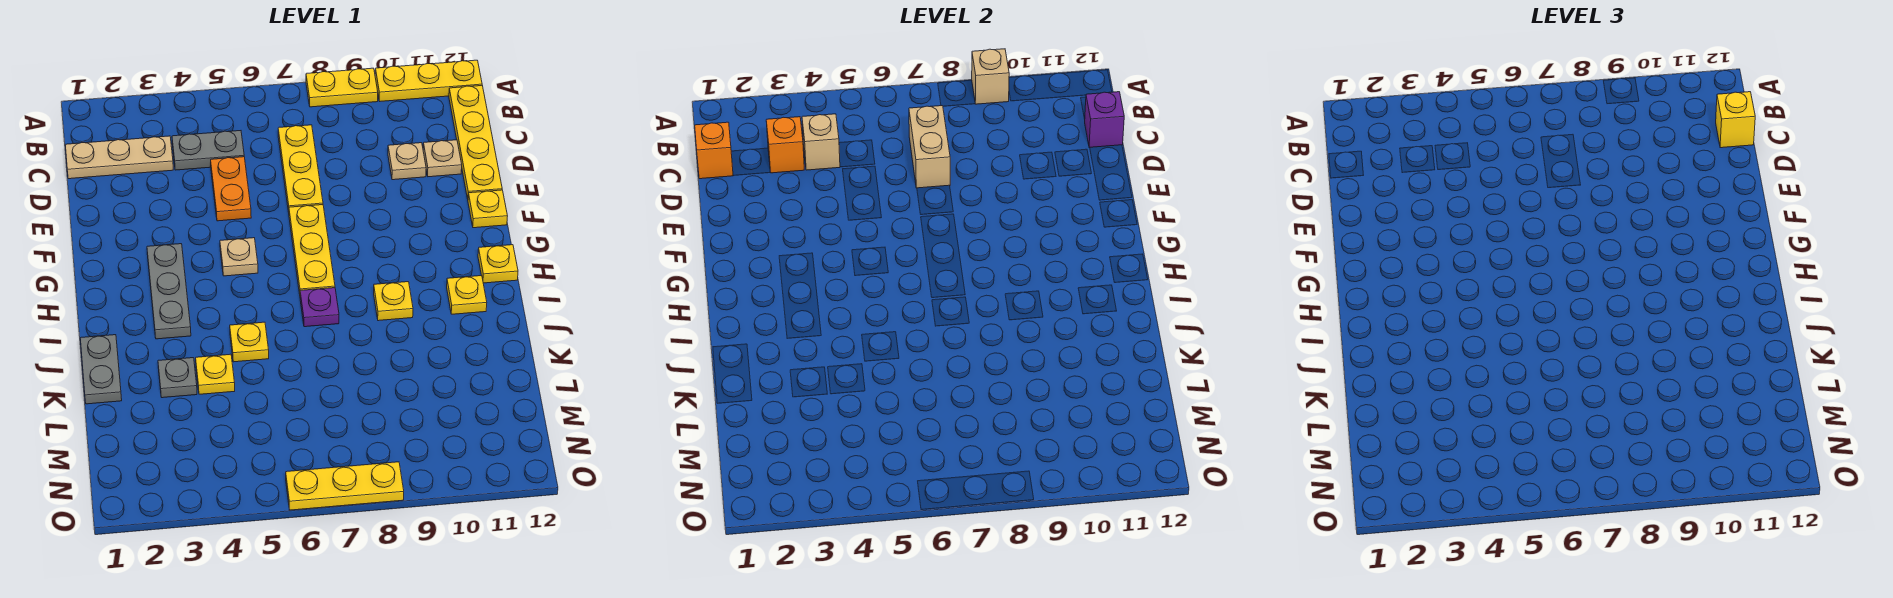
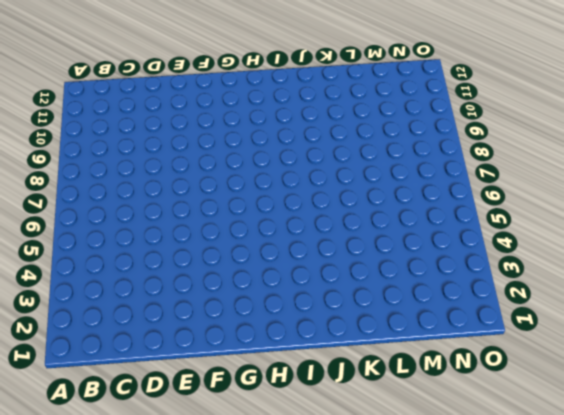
none -> yellow plate A8:A9 level 1
none -> yellow plate A10:A12 level 1
none -> yellow plate B12:E12 level 1

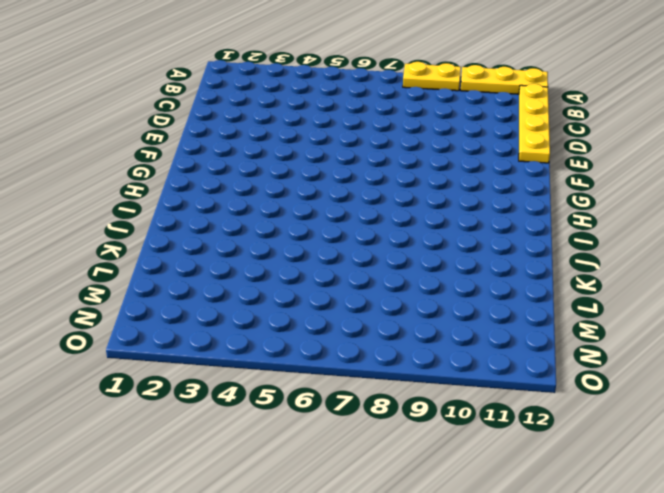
none -> tan plate C1:C3 level 1
none -> grey plate C4:C5 level 1
none -> yellow plate C7:E7 level 1

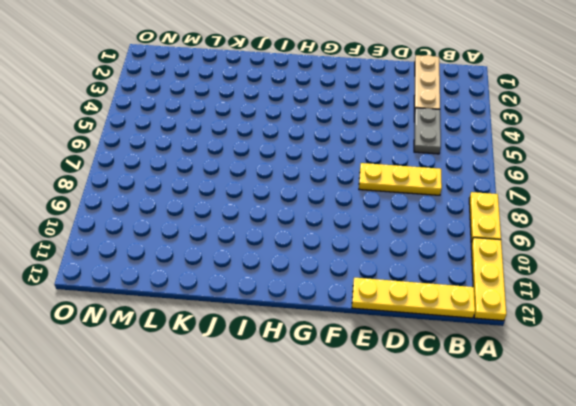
none -> orange plate D5:E5 level 1
none -> tan plate D10 level 1
none -> tan plate D11 level 1

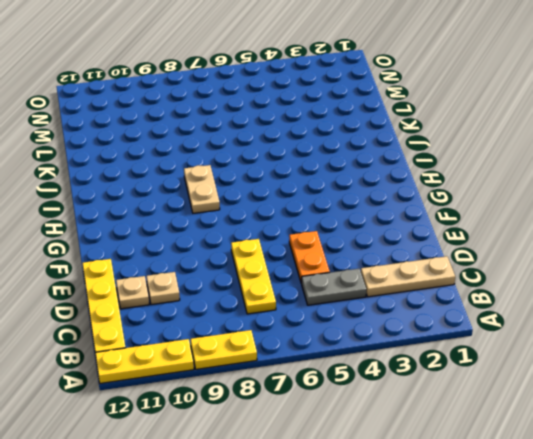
tan plate H8:I8 level 1 -> none
none -> yellow plate F7:H7 level 1
none -> yellow plate F12 level 1
none -> grey plate G3:I3 level 1

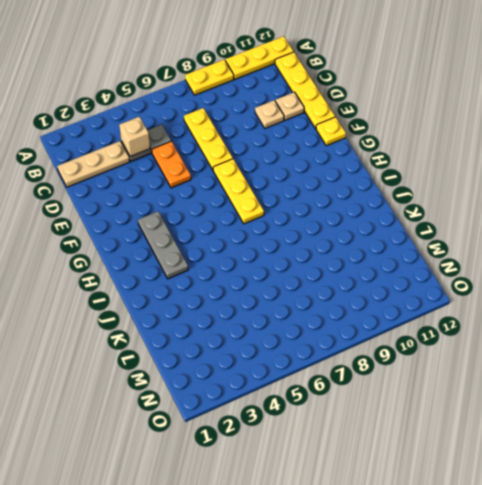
none -> tan plate G5 level 1
none -> yellow plate H12 level 1
none -> purple plate I7 level 1

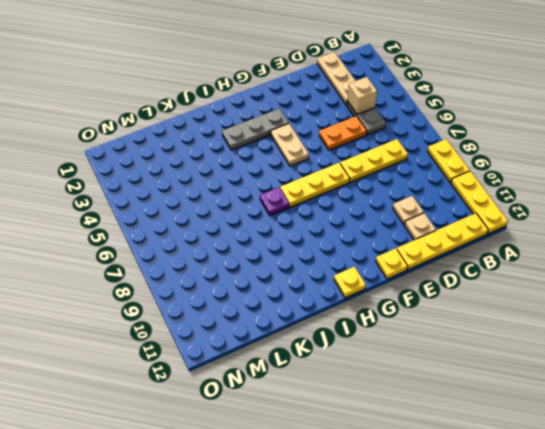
tan plate G4:G5 level 1 -> tan plate G5 level 1
none -> yellow plate I9 level 1
none -> yellow plate I11 level 1
none -> grey plate J1:K1 level 1

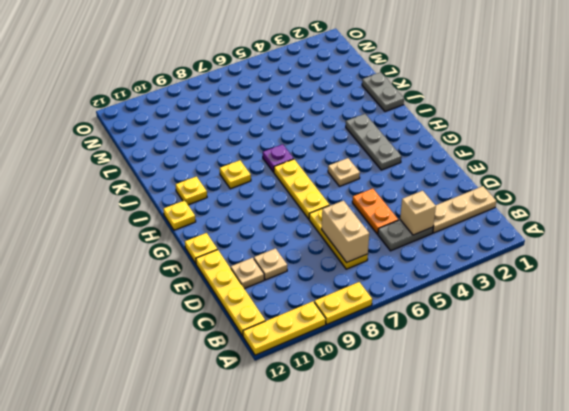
none -> yellow plate J5 level 1
none -> grey plate K3 level 1
none -> yellow plate K4 level 1

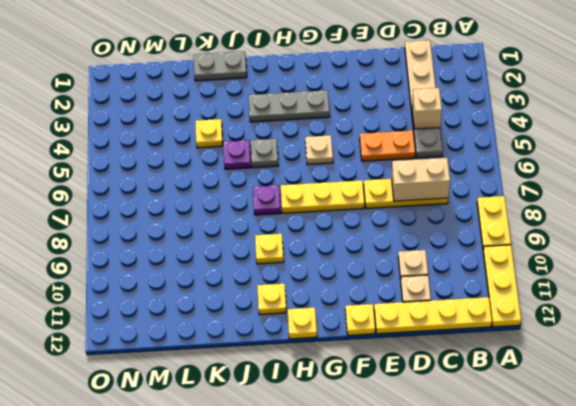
grey plate I5 level 1 -> grey plate K3 level 1
purple plate J5 level 1 -> yellow plate J5 level 1
none -> yellow plate O6:O8 level 1
none -> tan brick A9 level 2
none -> orange brick C1 level 2

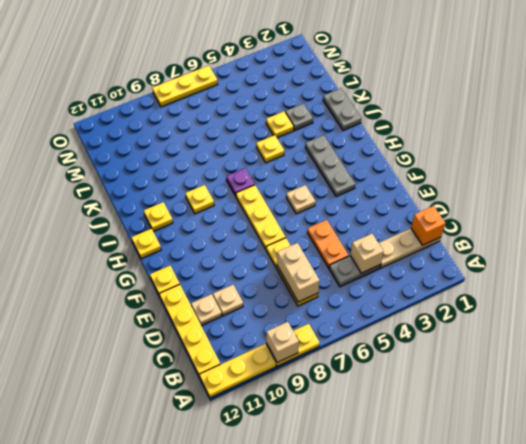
none -> orange brick C3 level 2
none -> purple brick C12 level 2
none -> yellow brick C12 level 3

